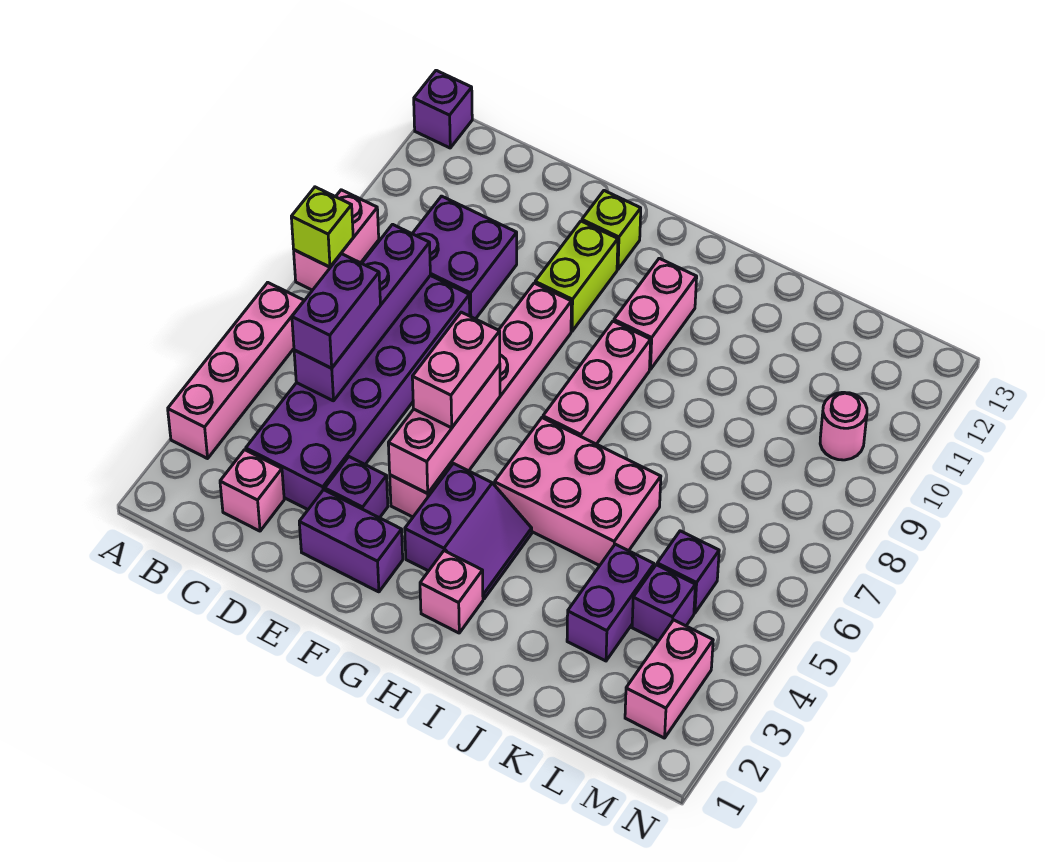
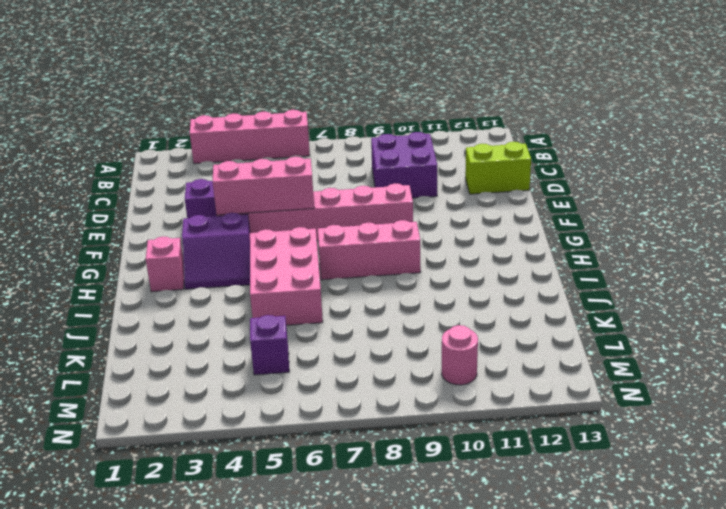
lime brick D12:D13 level 1 -> lime brick F10:F11 level 1
none -> pink brick A8:A9 level 1
none -> purple brick A13 level 1
none -> pink brick C2 level 1

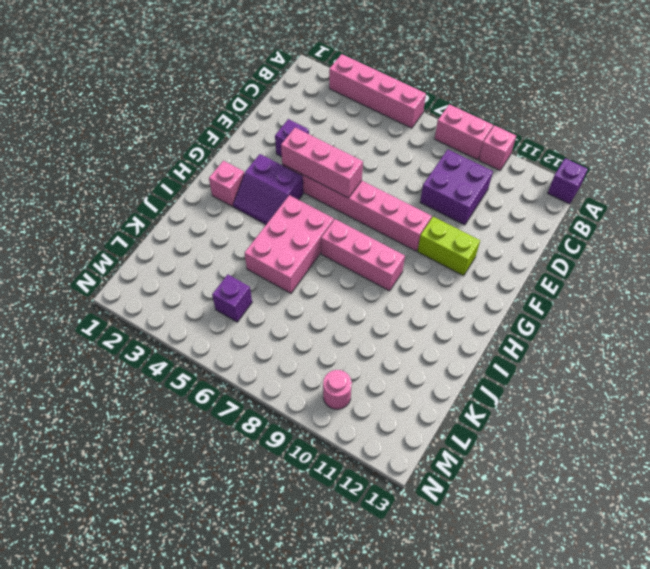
pink brick A10 level 1 -> pink brick C2 level 1
none -> purple brick C3:D8 level 1
none -> purple brick E2:F2 level 1
none -> lime brick F12 level 1

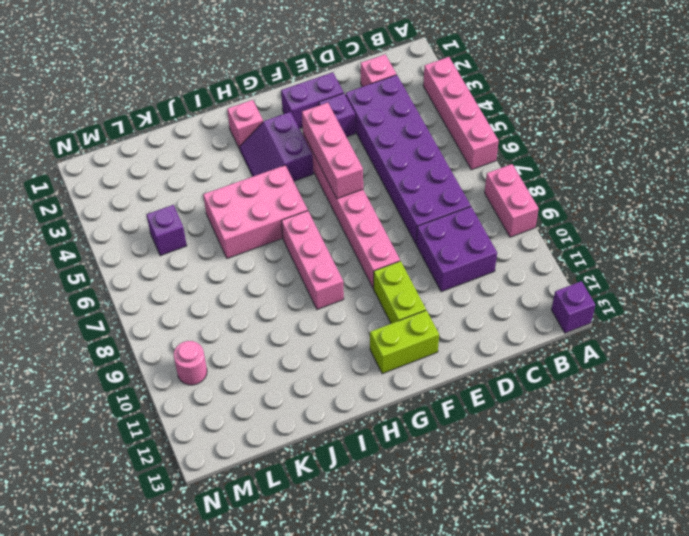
lime brick F12:G12 level 1 -> lime brick F12 level 1
none -> pink brick H10:H11 level 1
none -> purple brick K3:K4 level 1
none -> purple brick L4 level 1

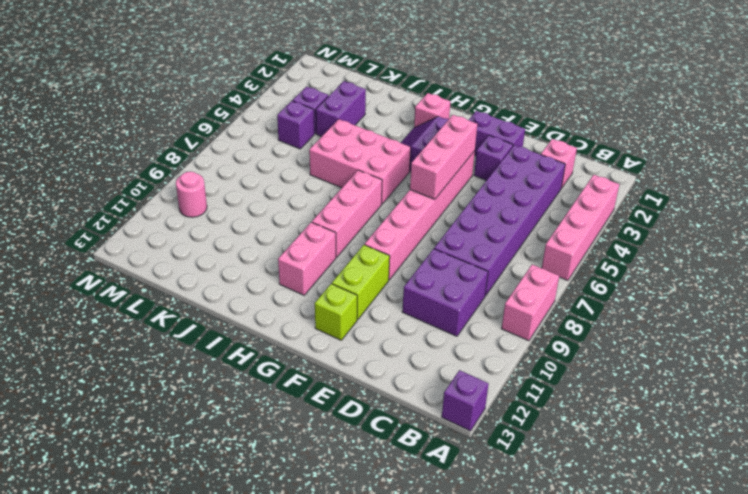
none -> pink brick M2:M3 level 1
none -> lime brick A8 level 2
none -> purple brick C5:C8 level 2

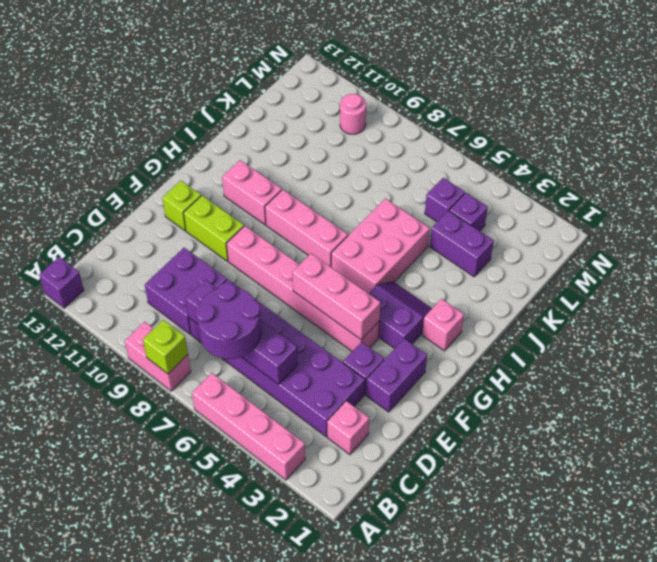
purple round brick B6:C7 level 3 -> purple brick C5:C6 level 3
none -> pink brick M2:M3 level 1
none -> pink brick F5:F6 level 3

